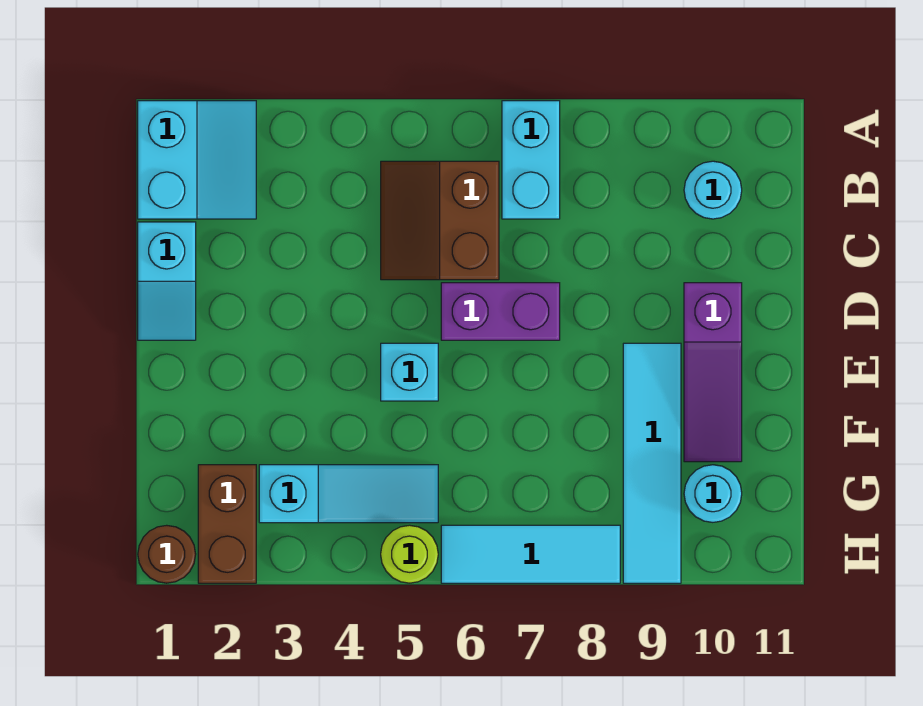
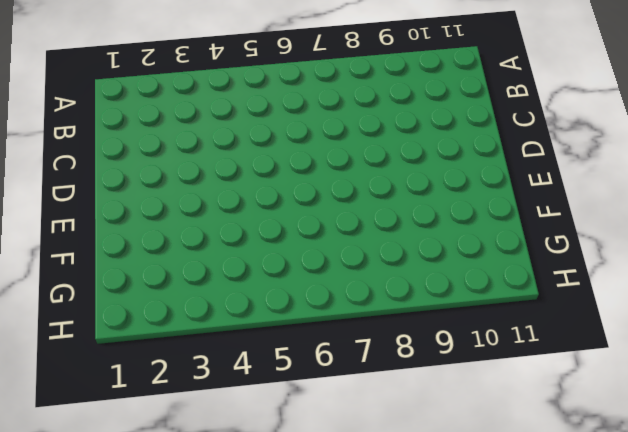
none -> cyan slope A1:B2 level 1 top 1
none -> cyan brick A7:B7 level 1
none -> brown slope B5:C6 level 1 top 6

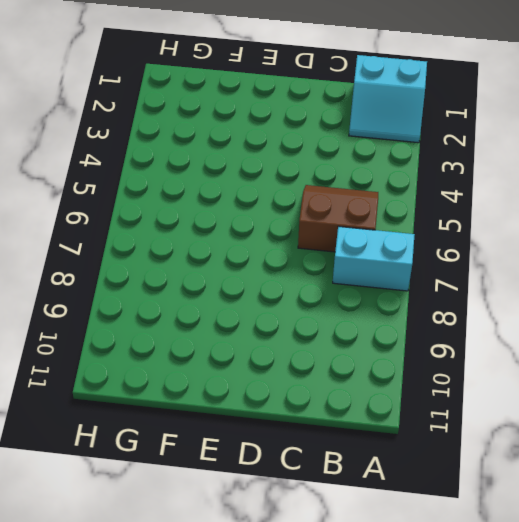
none -> cyan round brick B10 level 1
none -> cyan slope C1:D1 level 1 top C
none -> purple brick D6:D7 level 1

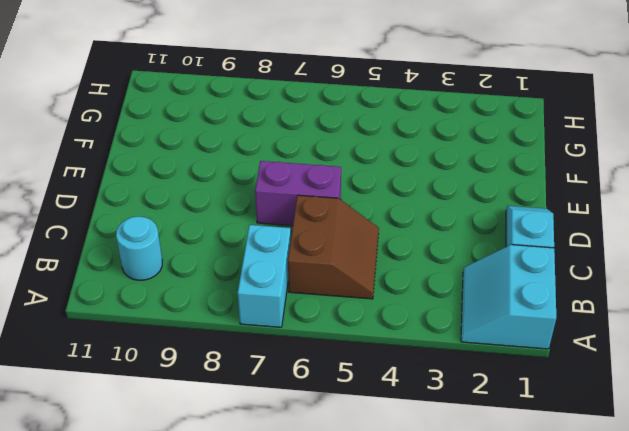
none -> purple slope D10:F10 level 1 top D
none -> cyan brick E5 level 1
none -> cyan tile E9:H9 level 1

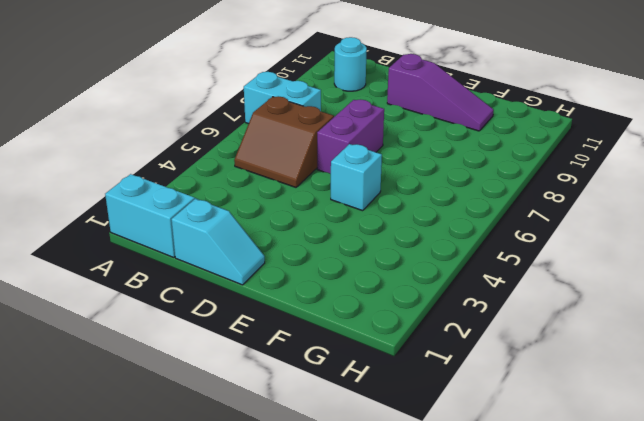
none -> cyan tile E9:H9 level 1
none -> brown brick G2:H2 level 1
none -> cyan slope G3:G5 level 1 top 3

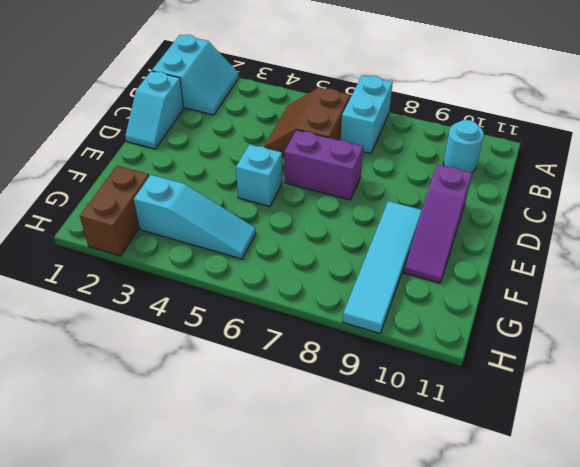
none -> cyan round brick G10 level 1
none -> brown round brick H1 level 1
none -> lime round brick H5 level 1

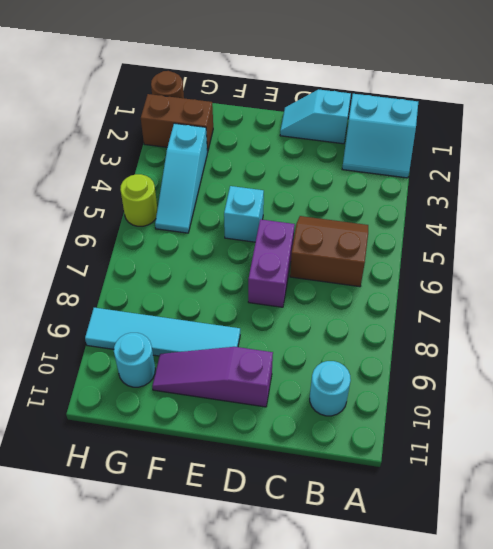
none -> cyan brick A7:B7 level 1
none -> cyan tile H6:H8 level 1

